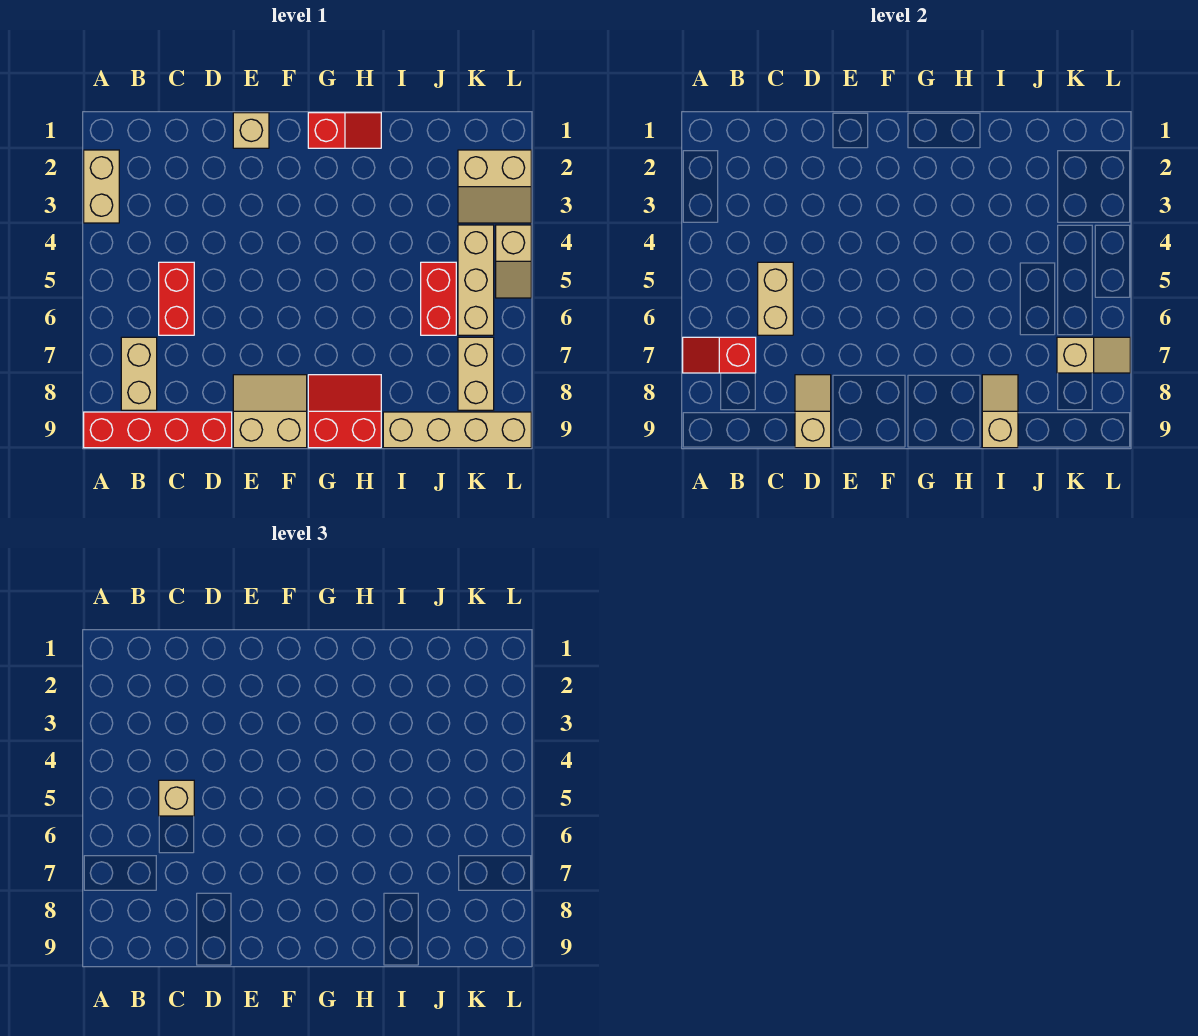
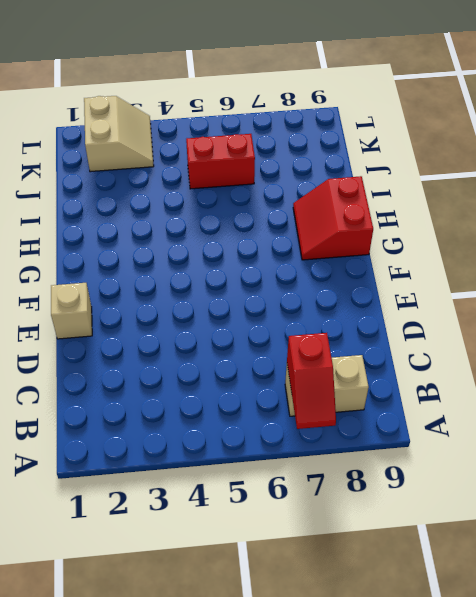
none -> tan brick A2:A3 level 1
none -> red brick A9:D9 level 1
none -> red brick C5:C6 level 1

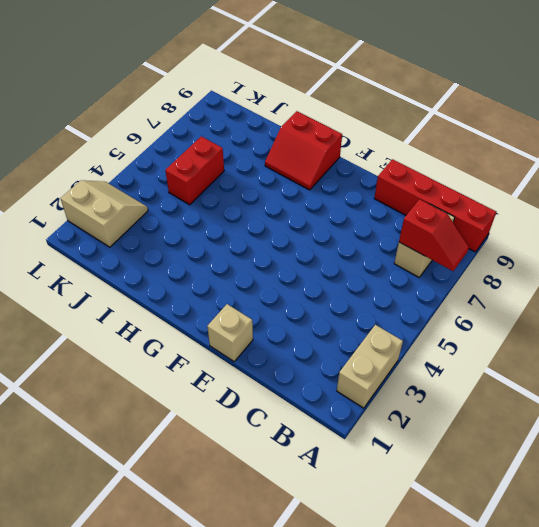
none -> red brick C5:C6 level 1
none -> tan slope E8:F9 level 1 top 9
none -> red slope G1:H1 level 1 top G

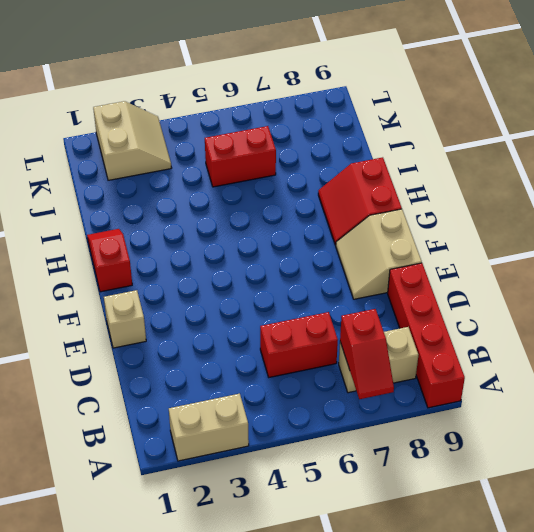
none -> tan brick I9:L9 level 1
none -> tan brick K4:K6 level 1
none -> tan brick K7:K8 level 1

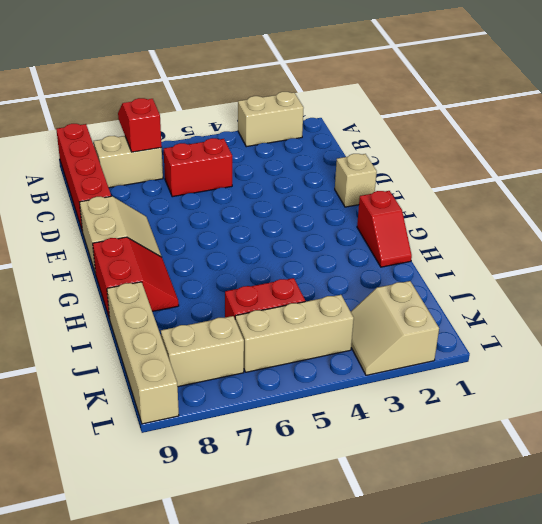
none -> tan slope L4:L5 level 1 top 4
none -> tan brick C5:C6 level 2
none -> tan slope D8:D9 level 2 top 9

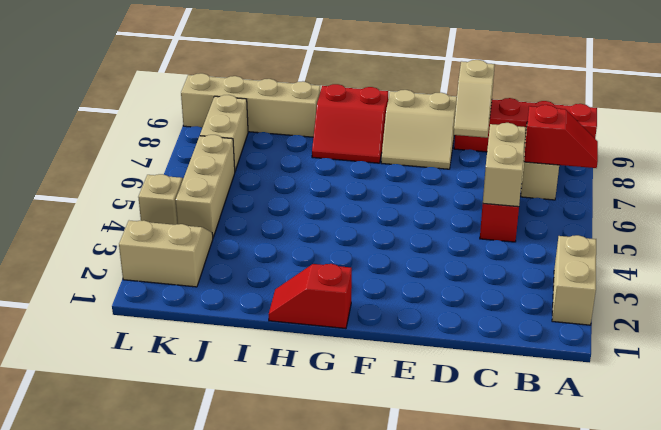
none -> tan brick E1 level 1
none -> red brick J5:J6 level 1
none -> tan slope I8:I9 level 2 top 9

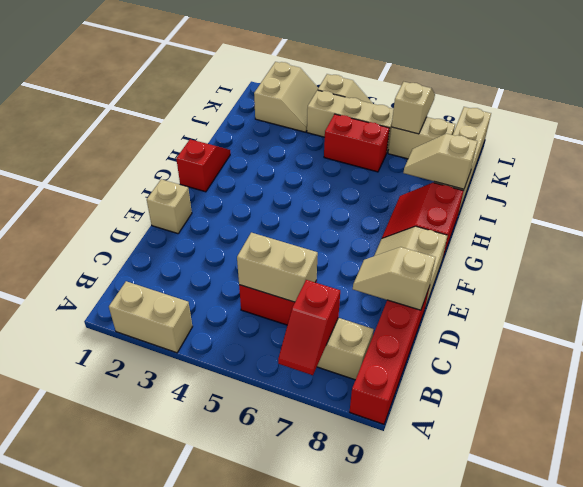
none -> tan brick C5 level 3

